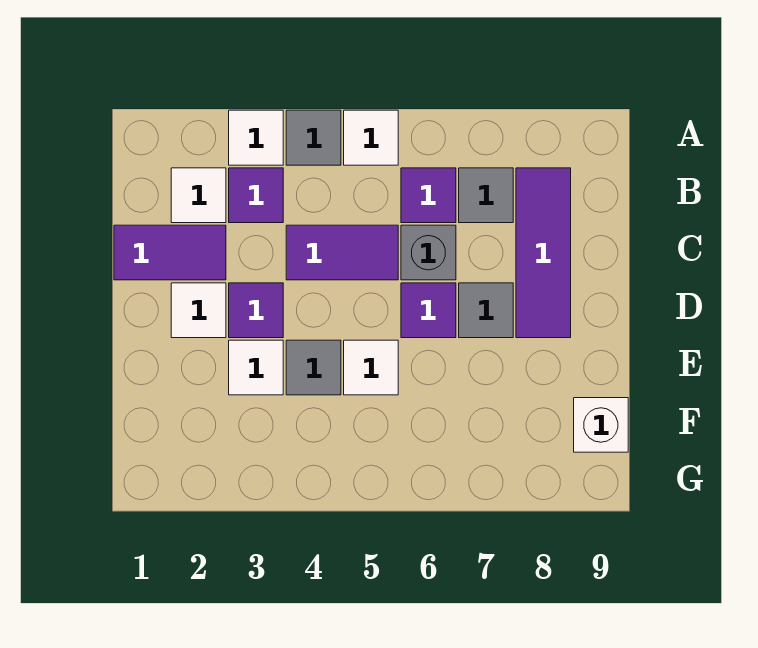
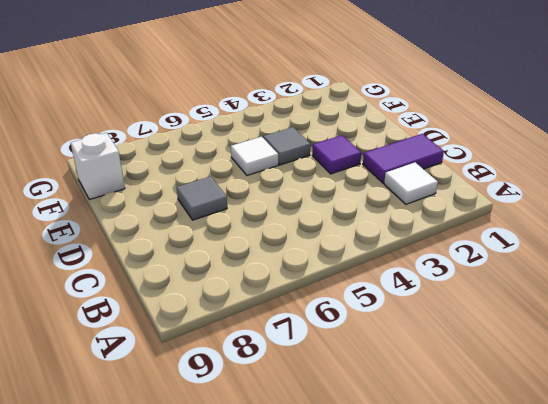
none -> white tile A3 level 1
none -> grey tile A4 level 1
none -> white tile A5 level 1

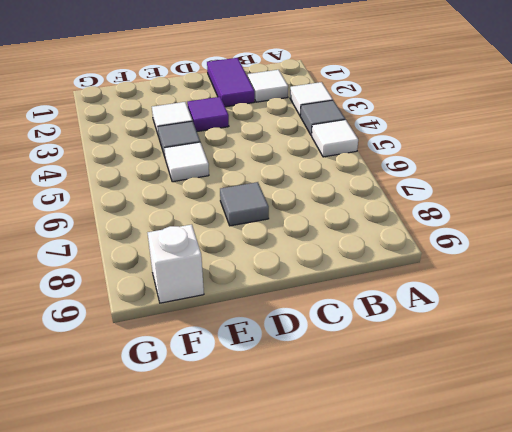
none -> purple tile B3 level 1
none -> purple tile B6 level 1
none -> grey tile B7 level 1

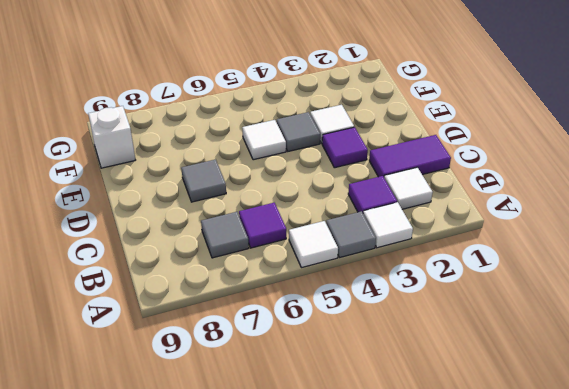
none -> purple tile B8:D8 level 1
none -> purple tile C4:C5 level 1
none -> grey brick C6 level 1

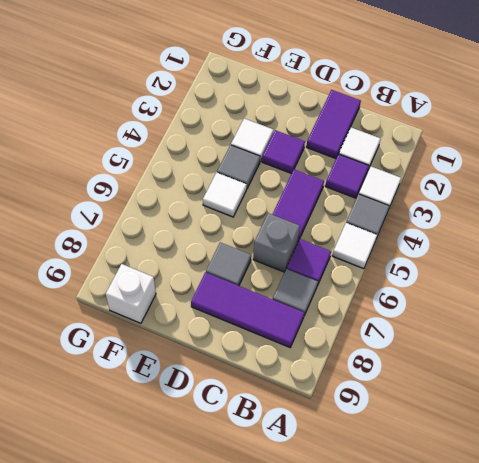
none -> white tile D2 level 1
none -> purple tile D6 level 1

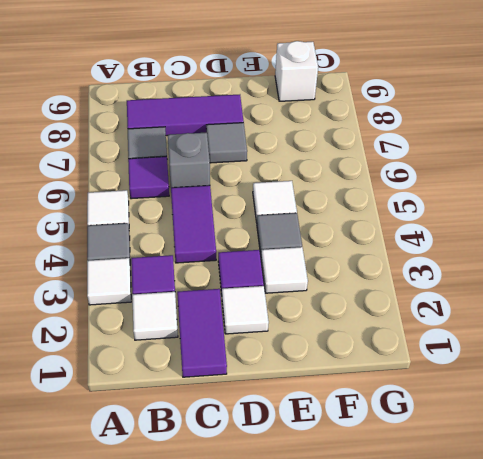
none -> purple tile D6 level 1

